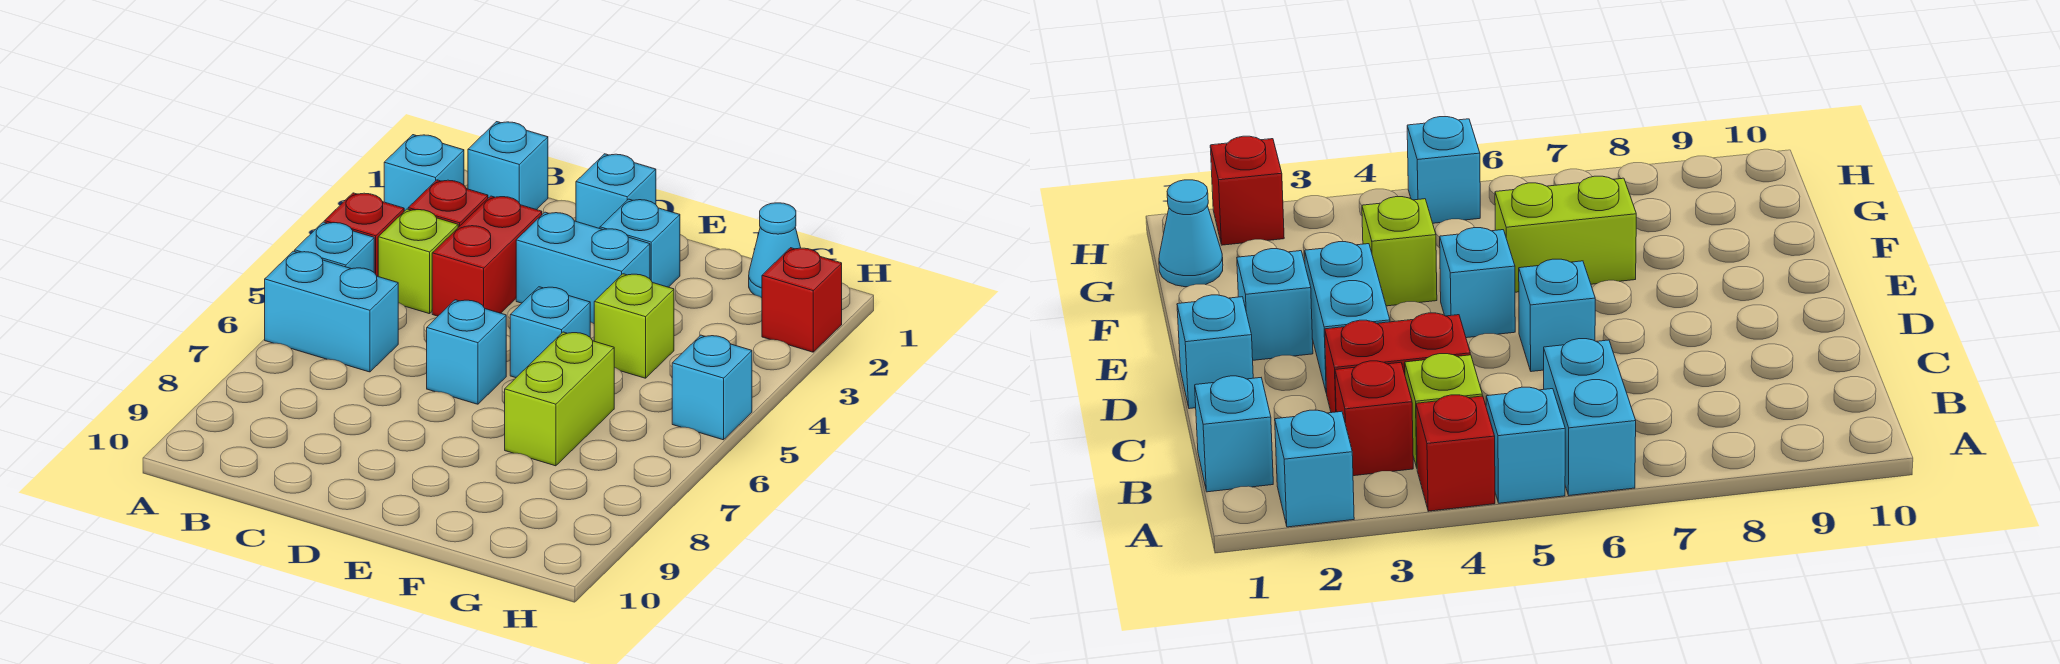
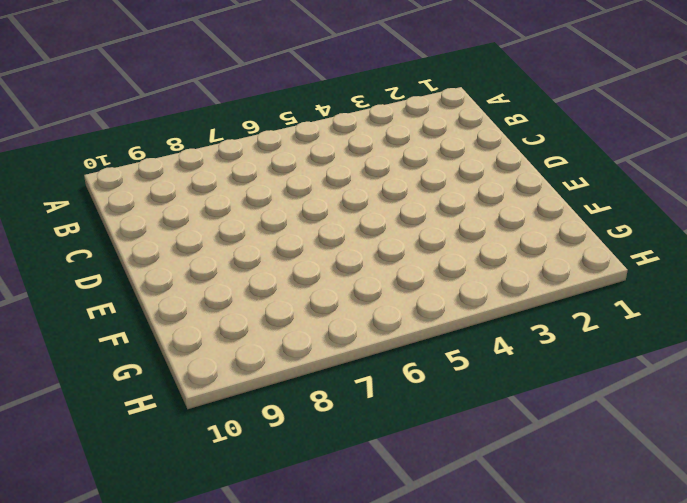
none -> cyan brick A2 level 1
none -> red brick A4 level 1
none -> cyan brick A5 level 1

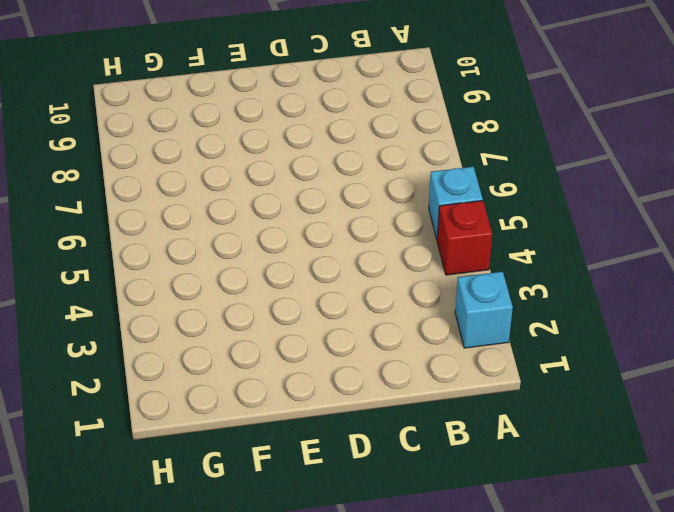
none -> cyan brick A6:B6 level 1
none -> cyan brick B1 level 1
none -> red brick B3 level 1

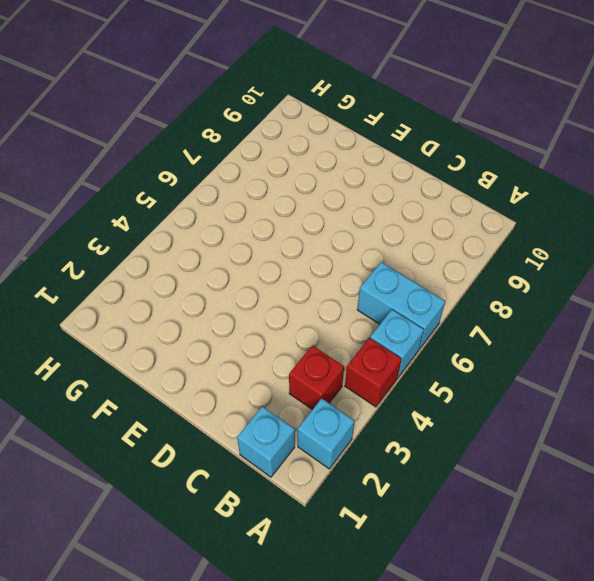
none -> lime brick B4 level 1
none -> red brick C3:C4 level 1
none -> cyan brick D1 level 1

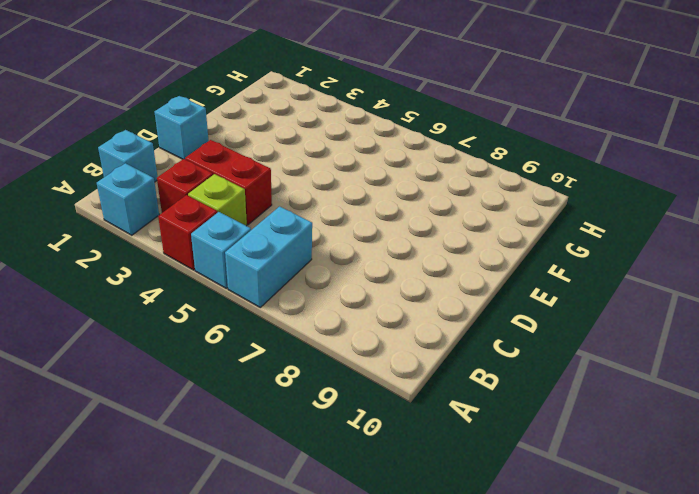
none -> cyan brick D3:E3 level 1
none -> cyan brick D6 level 1
none -> cyan brick E2 level 1

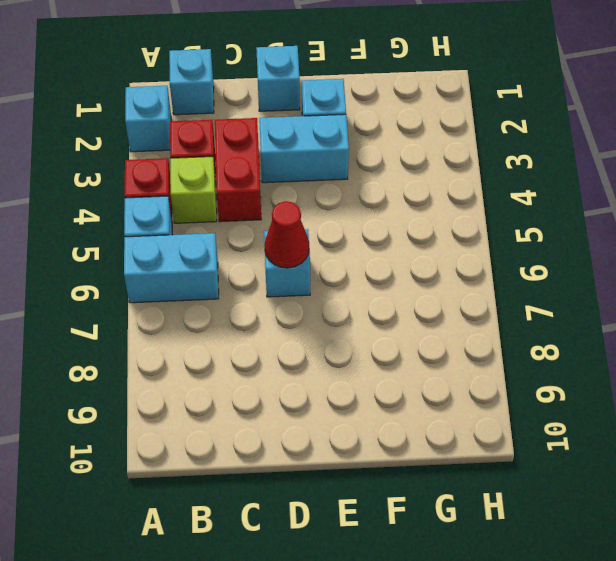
red cone D6 level 2 -> none
none -> cyan brick E5 level 1
none -> lime brick F4 level 1
none -> lime brick F6:F7 level 1

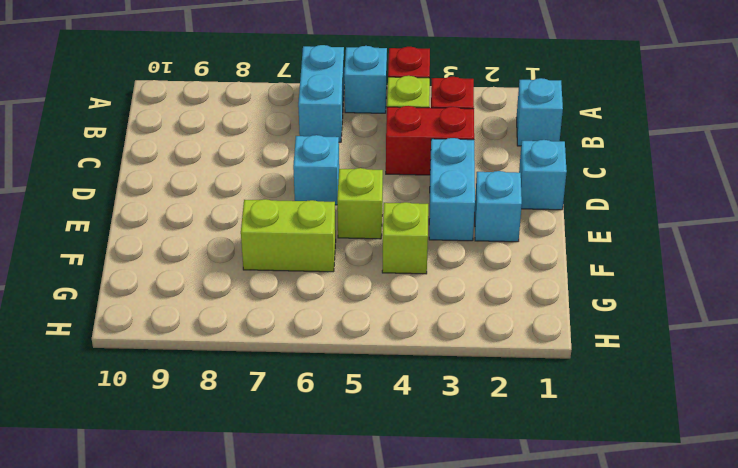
lime brick E5 level 1 -> cyan brick E5 level 1
none -> cyan brick A2 level 1
none -> cyan cone G1 level 1
none -> red brick H2 level 1

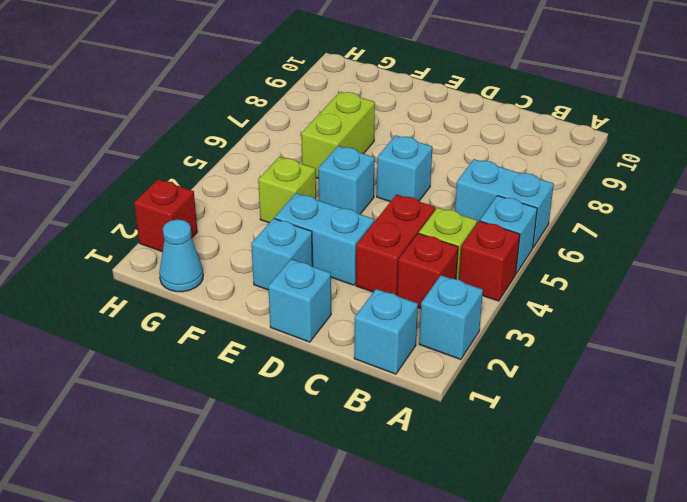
none -> cyan brick H5 level 1

